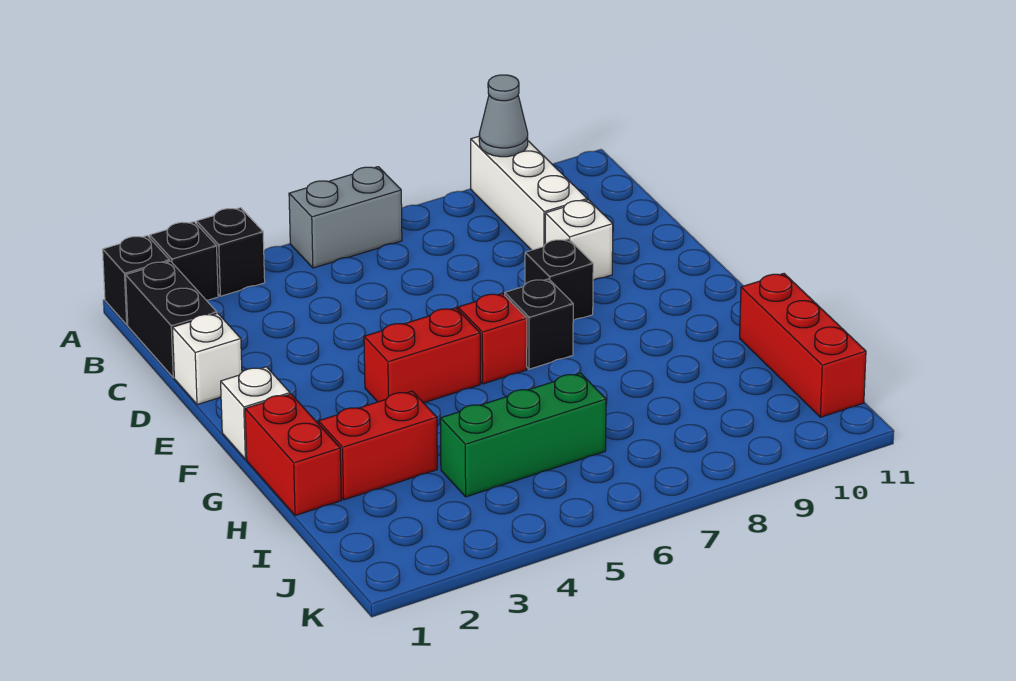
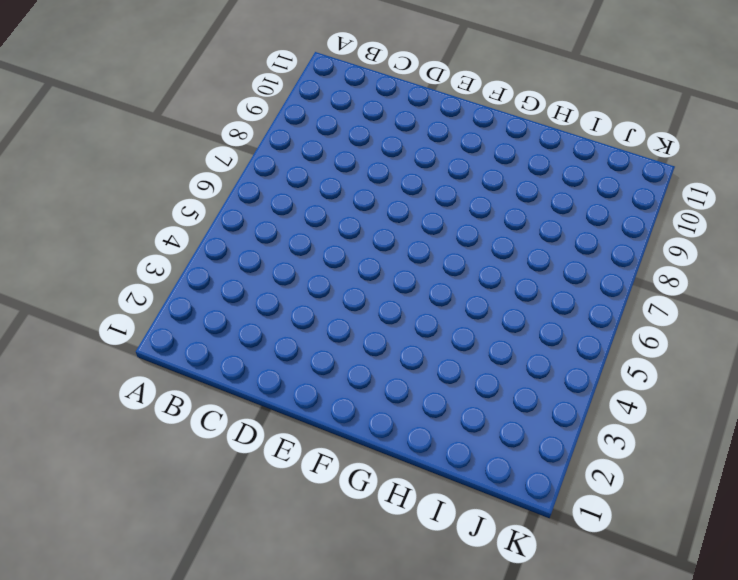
none -> black brick A1 level 1
none -> black brick A2 level 1
none -> black brick A3 level 1

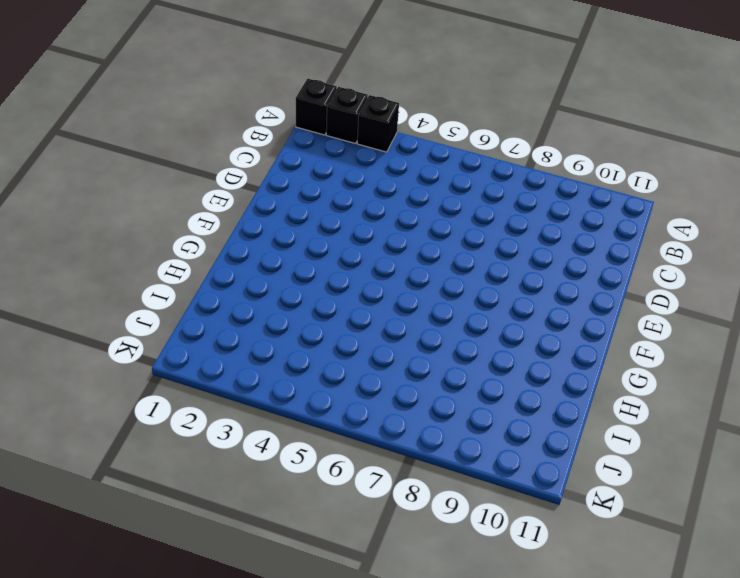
none -> grey brick A5:A6 level 1
none -> white brick A9:C9 level 1
none -> black brick B1:C1 level 1

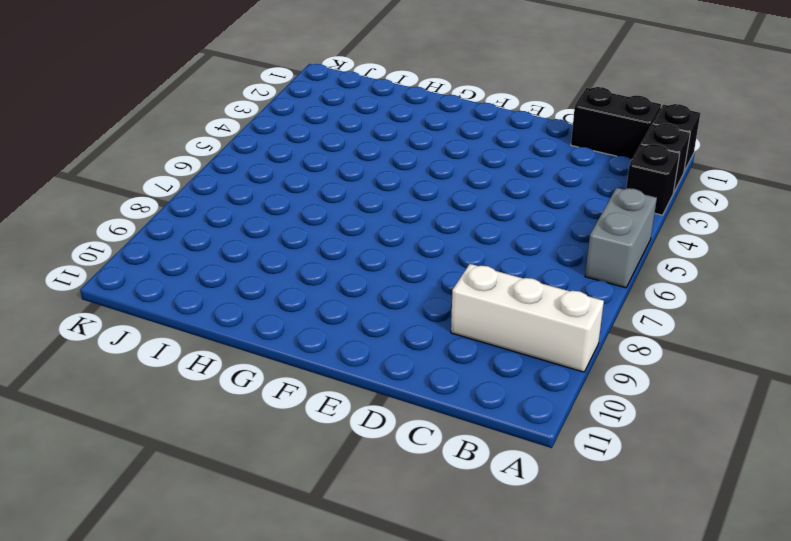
none -> white brick D1 level 1
none -> white brick D9 level 1
none -> black brick E8 level 1

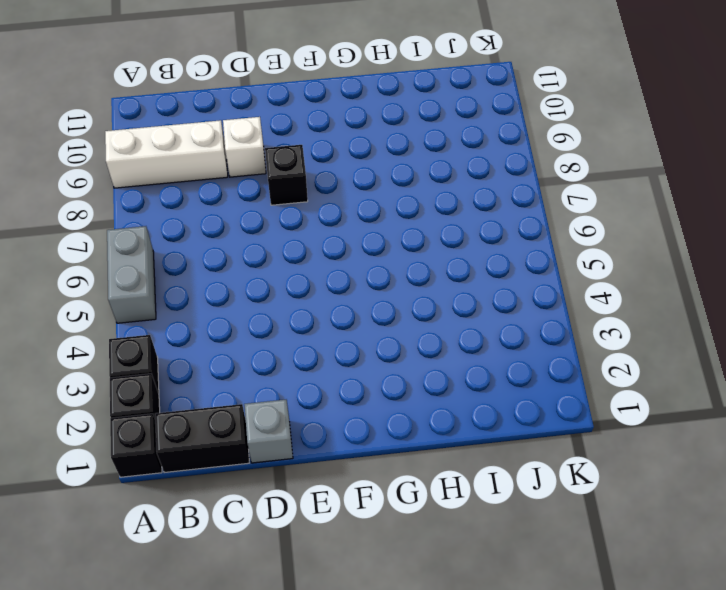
grey brick D1 level 1 -> white brick D1 level 1
none -> white brick F1 level 1
none -> red brick F4:F5 level 1
none -> red brick F6 level 1

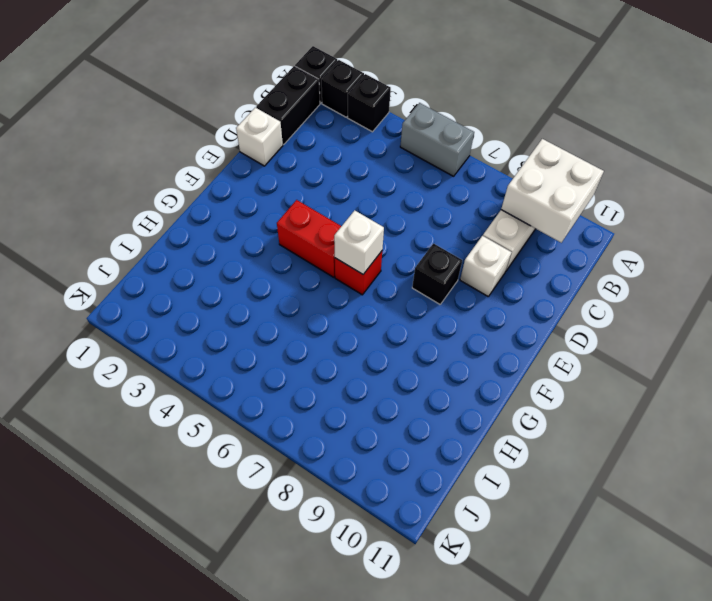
white brick A9:B10 level 2 -> grey cone A9 level 2
white brick F6 level 2 -> white brick F1 level 1
none -> black brick F7 level 1
none -> red brick G1:H1 level 1
none -> red brick H2:H3 level 1

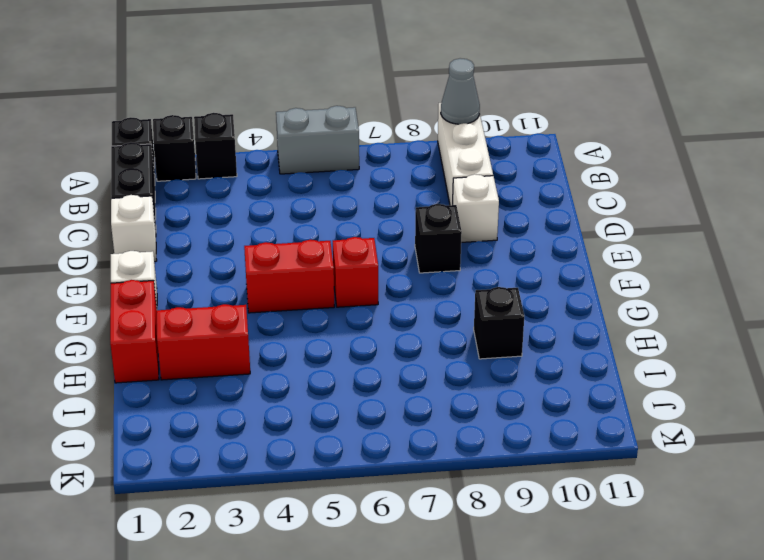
black brick H9 level 1 -> black brick F7 level 1
none -> red brick H11:J11 level 1
none -> green brick I4:I6 level 1

